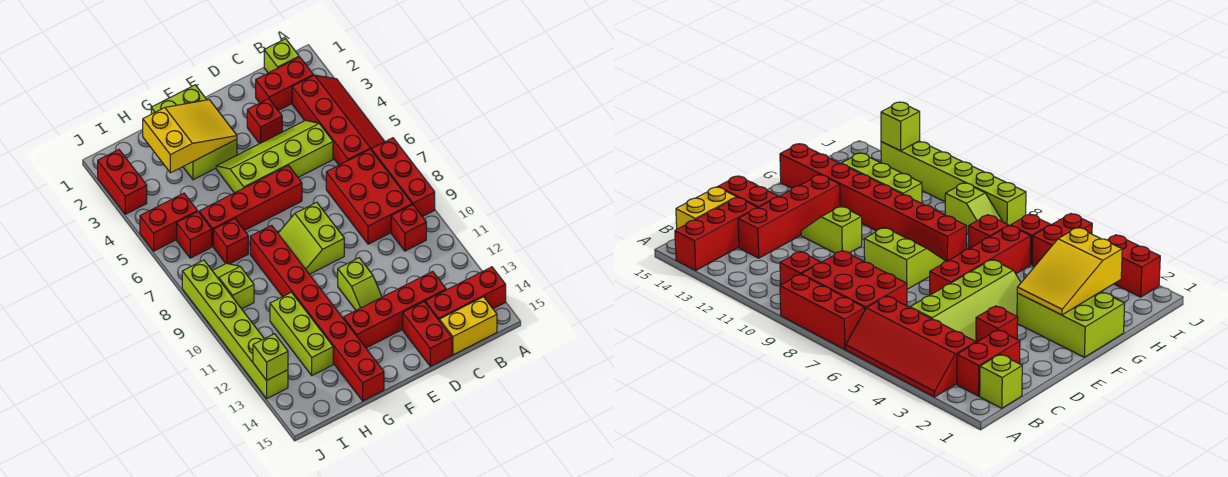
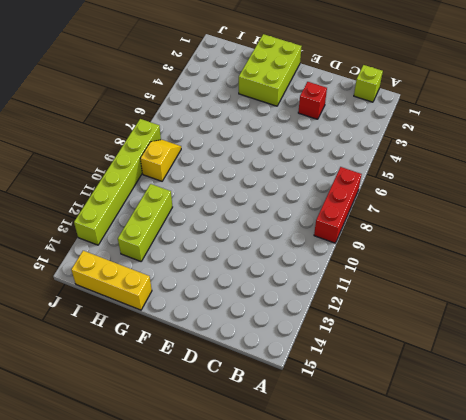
yellow brick G15:I15 level 1 -> red brick G8:G15 level 1
yellow slope I8:I9 level 1 top 9 -> lime slope I8:I9 level 1 top 9
none -> red slope A3:B6 level 1 top B
none -> red brick A14:C14 level 1
none -> red brick B2:C2 level 1

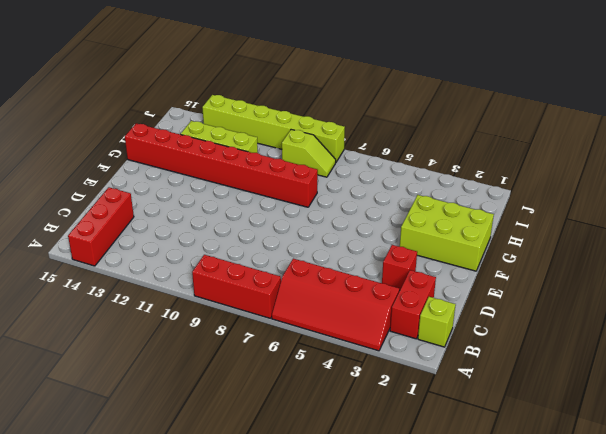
none -> red brick B7:C9 level 1
none -> red brick B10 level 1
none -> yellow brick B15:C15 level 1

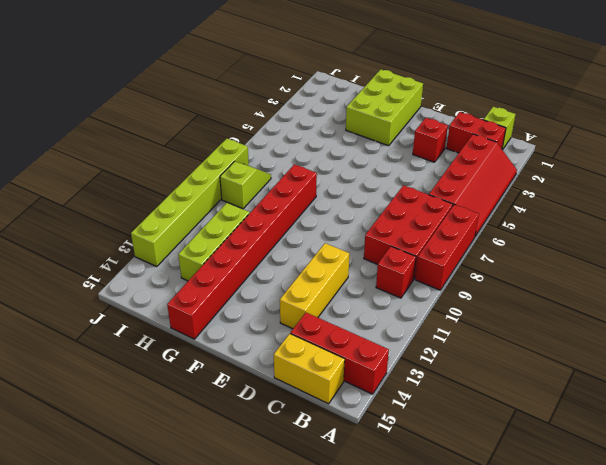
yellow brick D11:D13 level 1 -> red brick C13:F13 level 1
none -> lime slope C4:F5 level 1 top 5
none -> red brick D14:D15 level 1
none -> red brick E6:H6 level 1

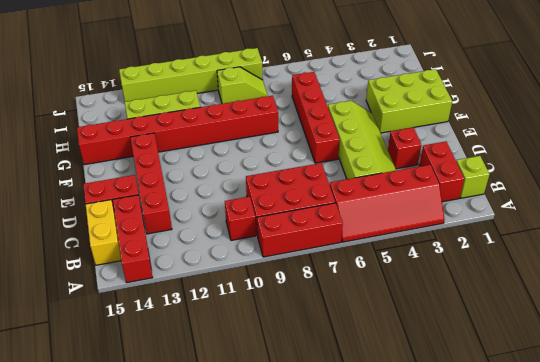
none -> lime slope E8:F9 level 1 top E
none -> lime slope E11:E12 level 1 top 11
none -> red brick H7 level 1

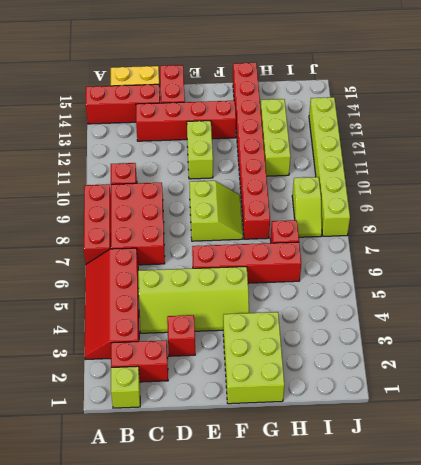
lime brick E11:E12 level 1 -> lime slope E11:E12 level 1 top 11
none -> red brick I5:J5 level 1
none -> red brick I6 level 1
none -> red brick J2:J3 level 1

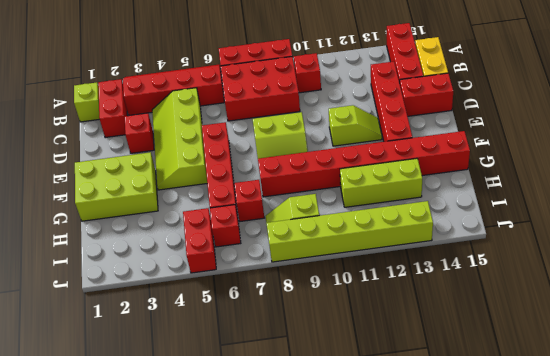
none -> red brick J2:J3 level 1
none -> yellow slope F2:H3 level 2 top H
none -> lime brick J13 level 2

